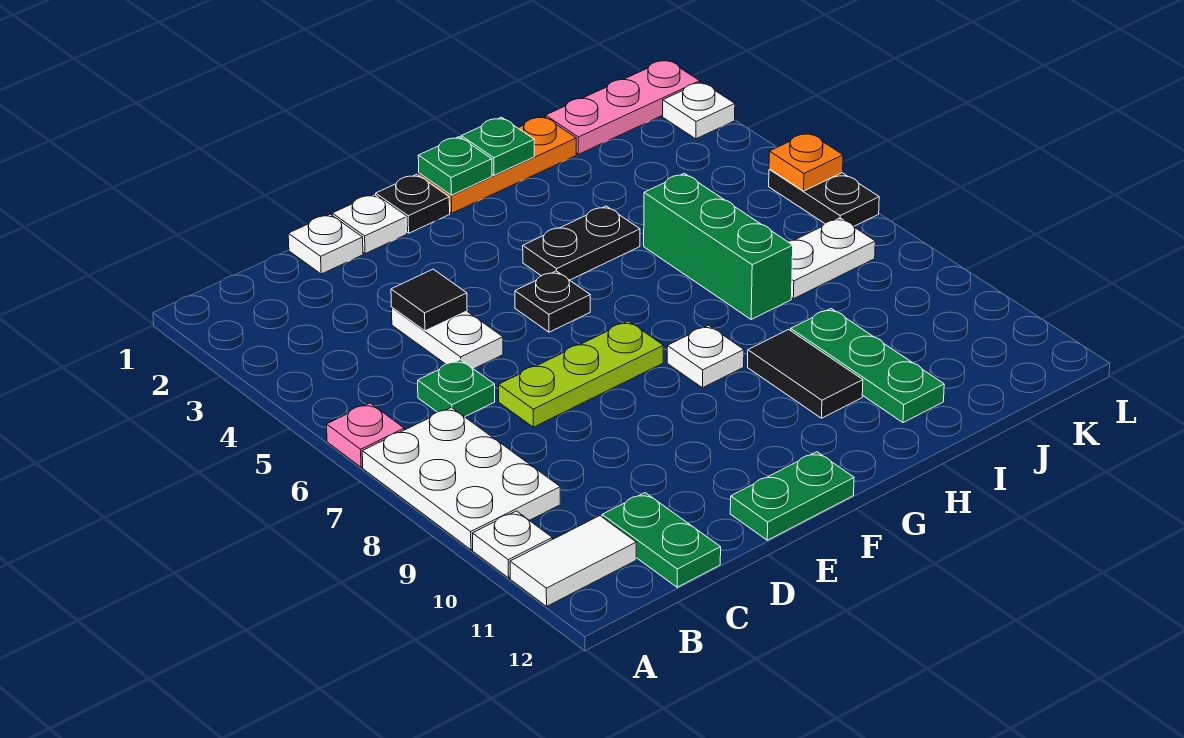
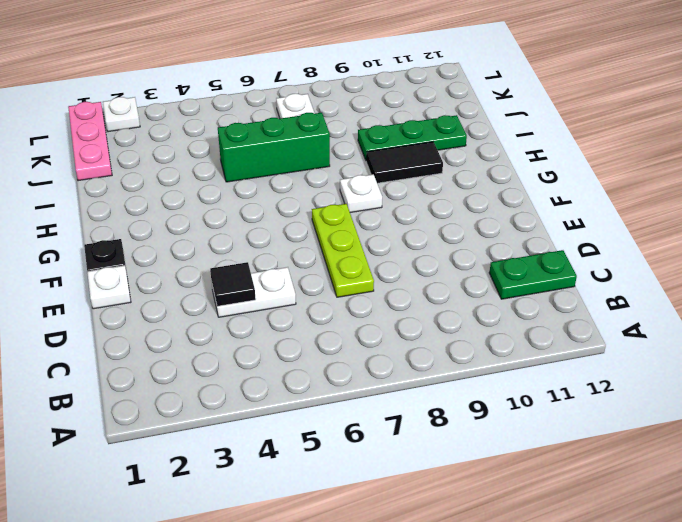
none -> pink plate A6 level 1
none -> white plate A7:B9 level 1
none -> white plate A10 level 1

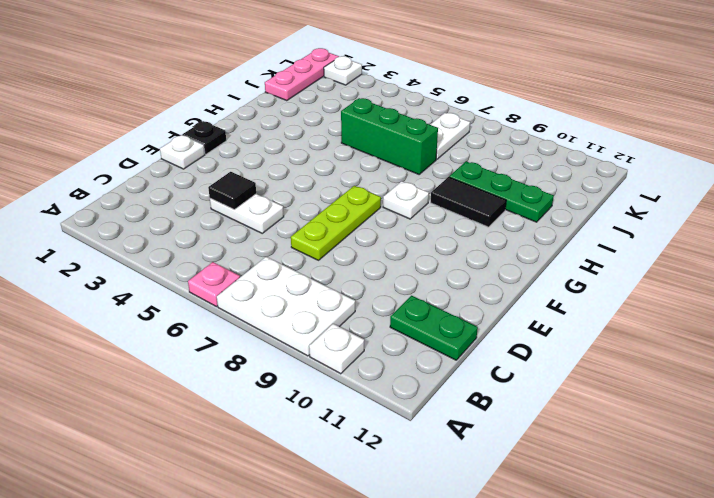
none -> white tile A11:B11 level 1
none -> green plate C6 level 1
none -> white plate D1 level 1

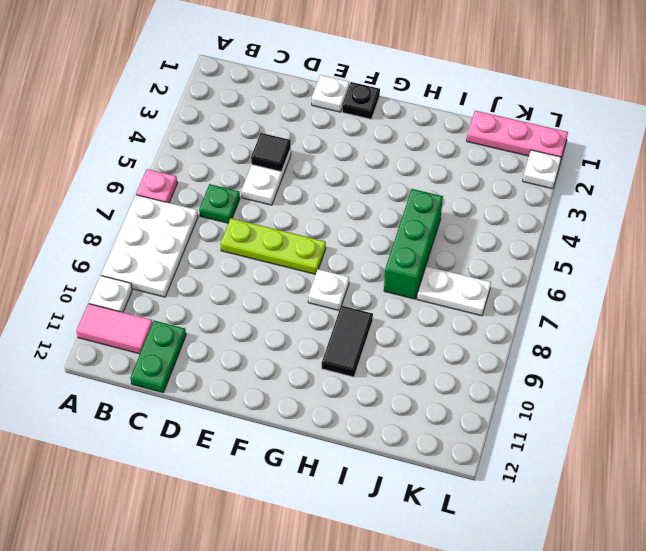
pink tile A11:B11 level 1 -> white tile A11:B11 level 1
none -> white plate D1 level 1
none -> green plate E12:F12 level 1
none -> black plate F5 level 1

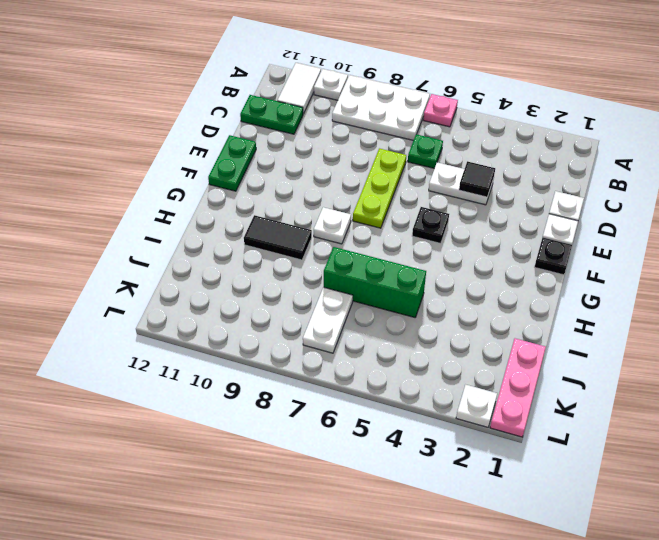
none -> orange plate G1:I1 level 1
none -> black plate G4:H4 level 1
none -> green plate I9:I11 level 1

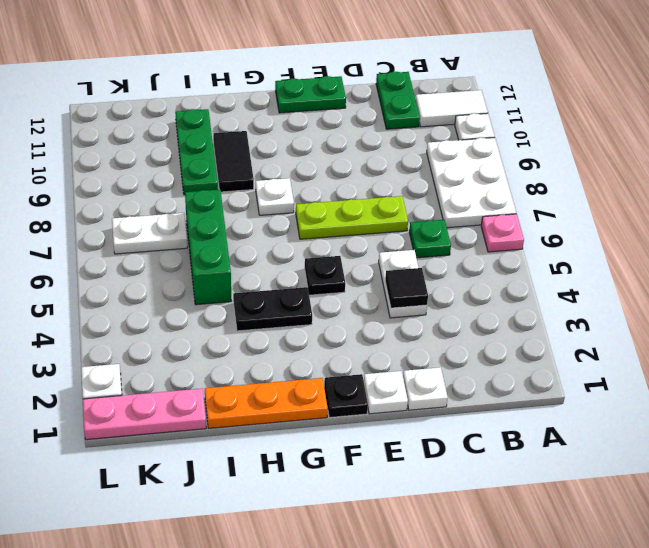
none -> black plate L5:L6 level 1
none -> green plate G1 level 2
none -> green plate H1 level 2

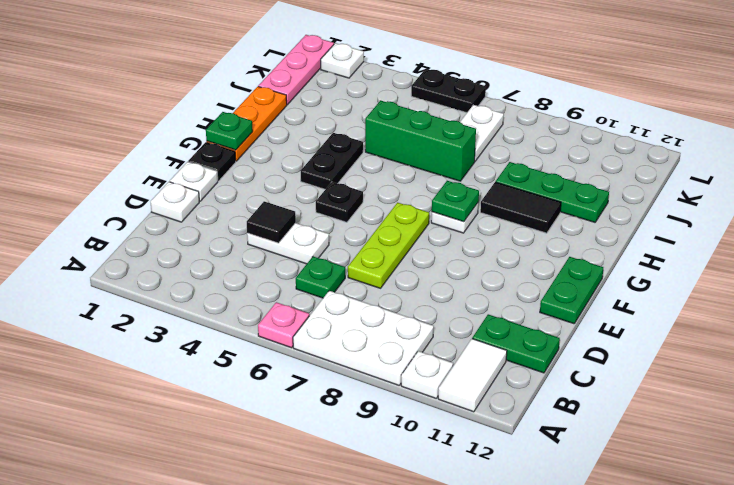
green plate G8 level 2 -> green plate H1 level 2
none -> orange plate L5 level 2

